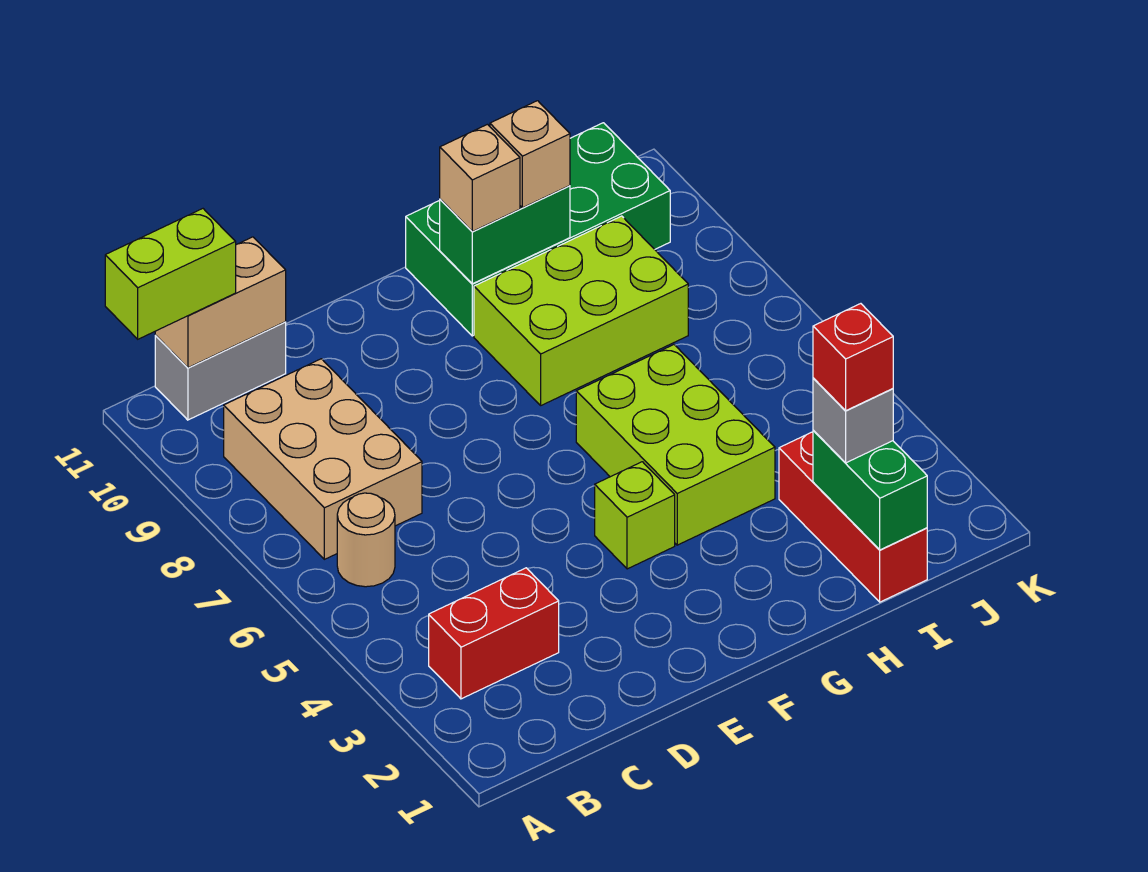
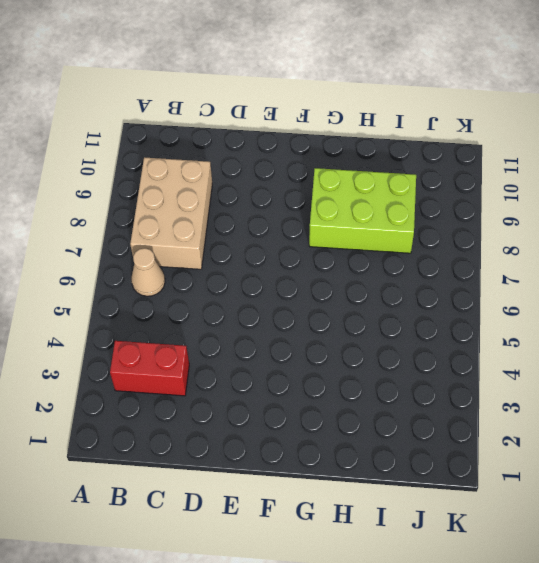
tan cone B6 level 1 -> tan round brick B6 level 1
none -> grey brick B11:C11 level 1
none -> lime brick F4 level 1
none -> lime brick G4:H6 level 1

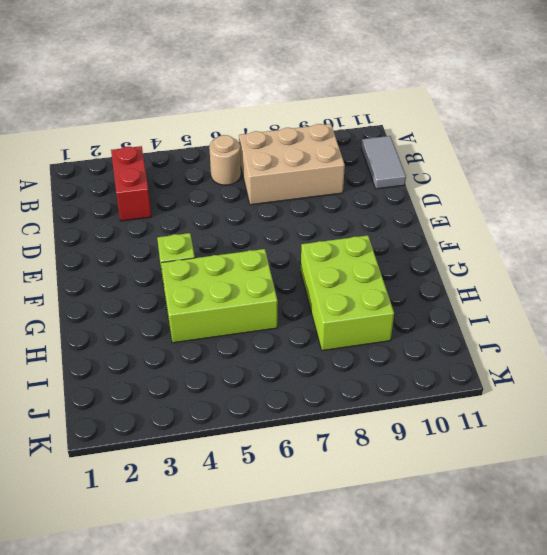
grey tile B11:C11 level 1 -> grey brick B11:C11 level 1
none -> green brick G10:J11 level 1
none -> red brick I1:I3 level 1
none -> tan brick B11:C11 level 2

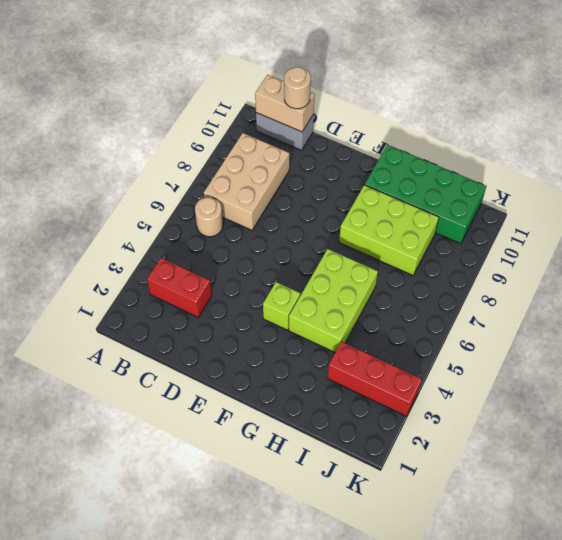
tan round brick C11 level 3 -> none
red brick I3:K3 level 1 -> red brick I1:I3 level 1
none -> green brick G10:H10 level 2
none -> green brick I1:I2 level 2
none -> lime brick A11:B11 level 3

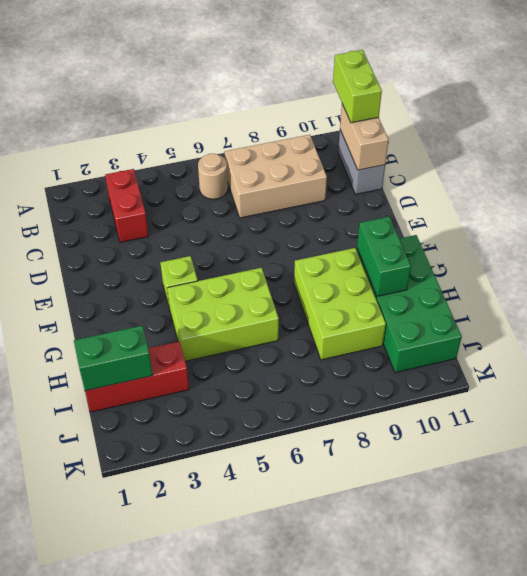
none -> tan brick G10 level 3
none -> tan brick H10 level 3
none -> grey brick I2 level 3

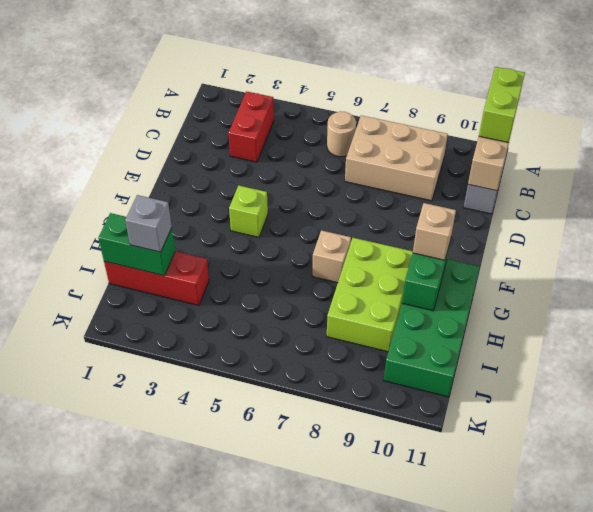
tan brick G7 level 1 -> tan brick H10 level 3
none -> lime brick G4:H6 level 1
none -> red brick I2 level 4

